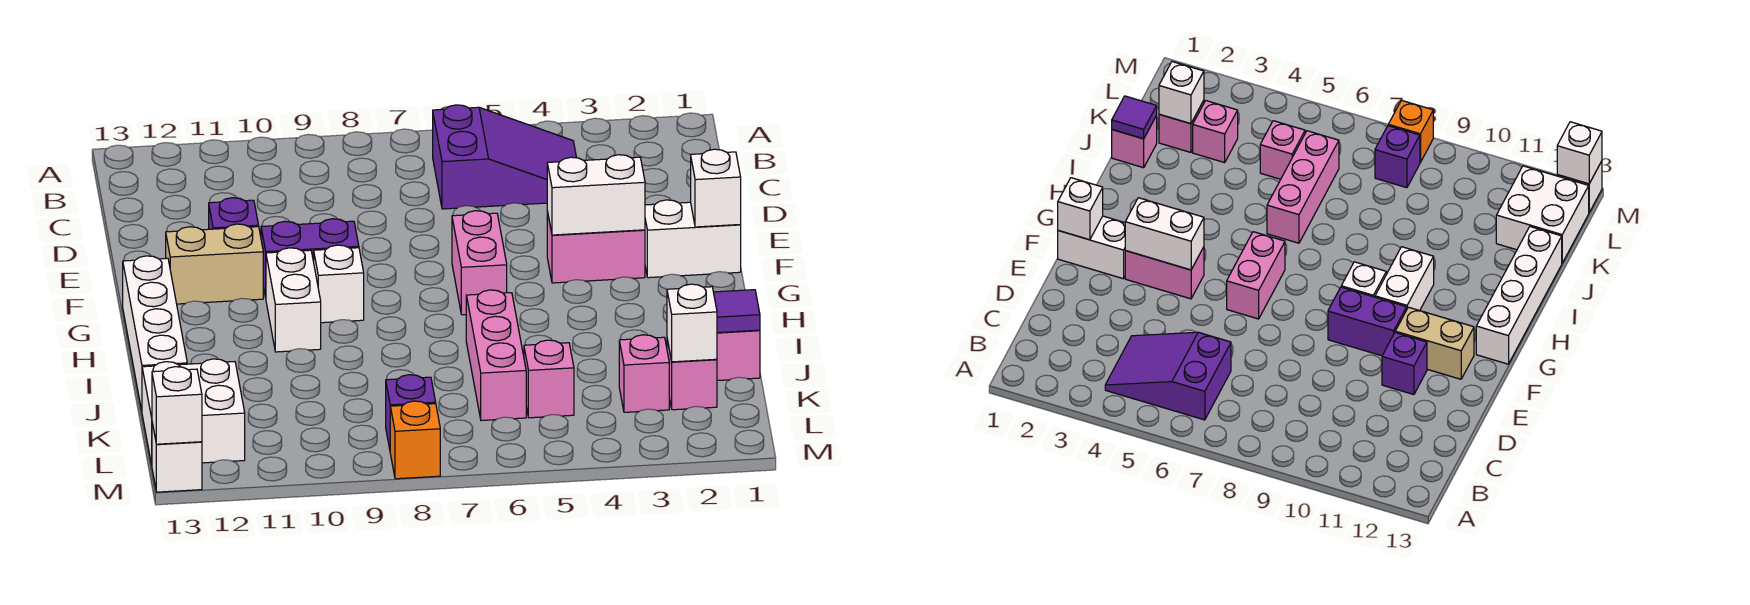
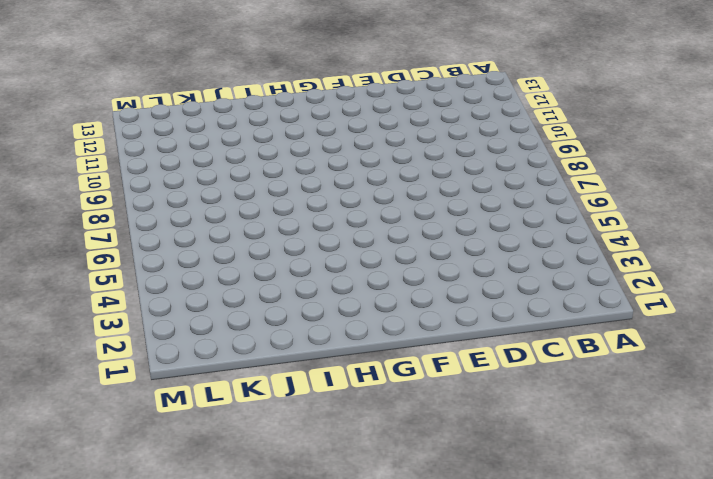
none -> purple slope B4:C6 level 1 top 6
none -> purple brick E11 level 1
none -> white brick F1:F2 level 1

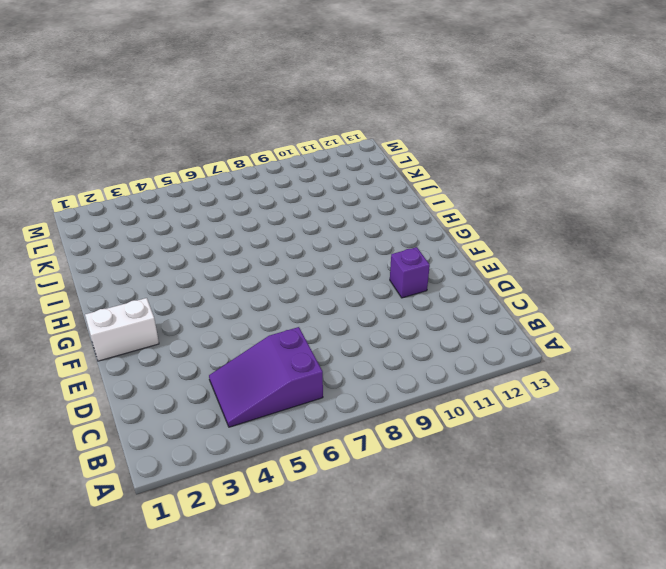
none -> pink brick F3:F4 level 1
none -> pink brick F6:G6 level 1
none -> purple brick F9:F10 level 1

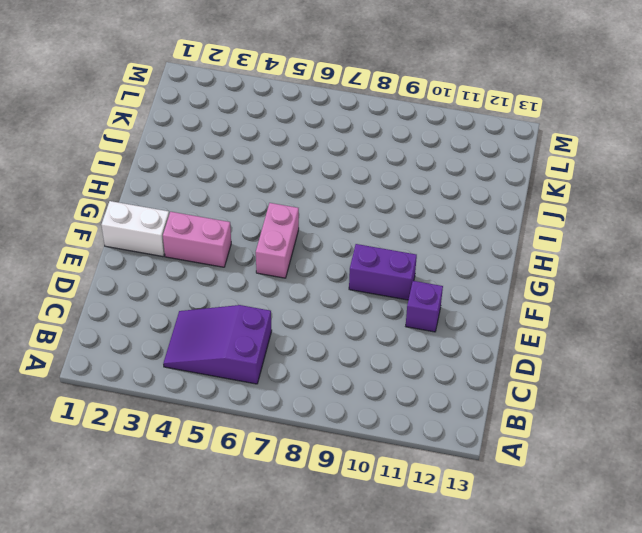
none -> tan brick F11:F12 level 1
none -> white brick G9 level 1
none -> white brick G10:H10 level 1

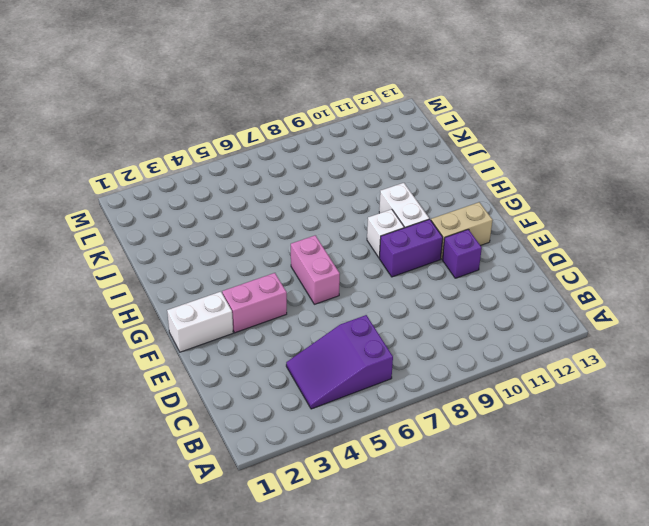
none -> white brick G13:J13 level 1
none -> pink brick I6:K6 level 1
none -> pink brick J1 level 1

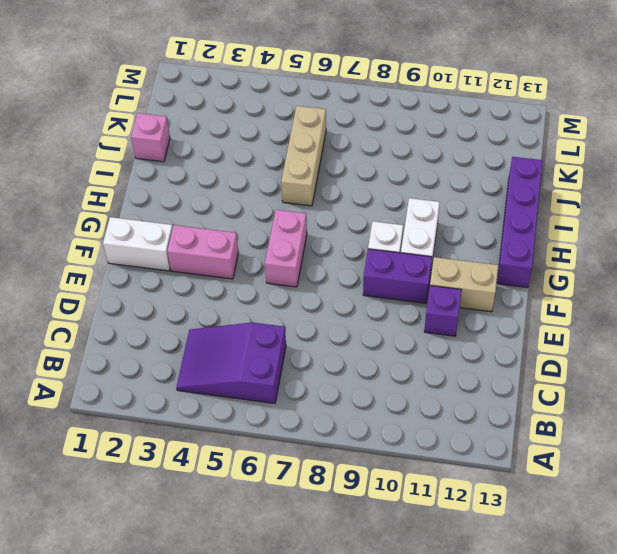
purple brick G13:J13 level 1 -> white brick G13:J13 level 1
tan brick I6:K6 level 1 -> pink brick I6:K6 level 1
none -> pink brick K2 level 1
none -> pink brick K3 level 1
none -> pink brick K5 level 1

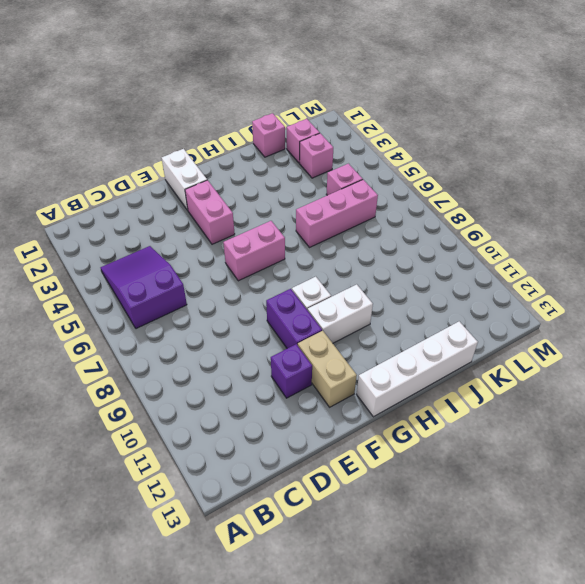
none -> white brick K12:L13 level 1
none -> purple brick L8 level 1
none -> orange brick M8 level 1

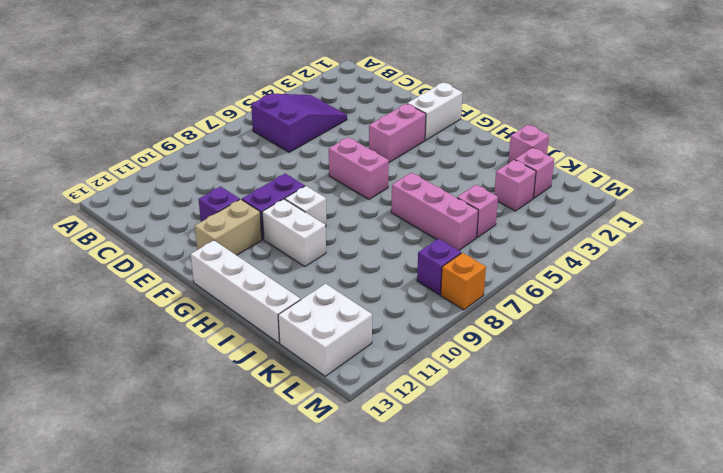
none -> white brick M13 level 1
none -> white brick F1 level 2
none -> white brick F3:F4 level 2

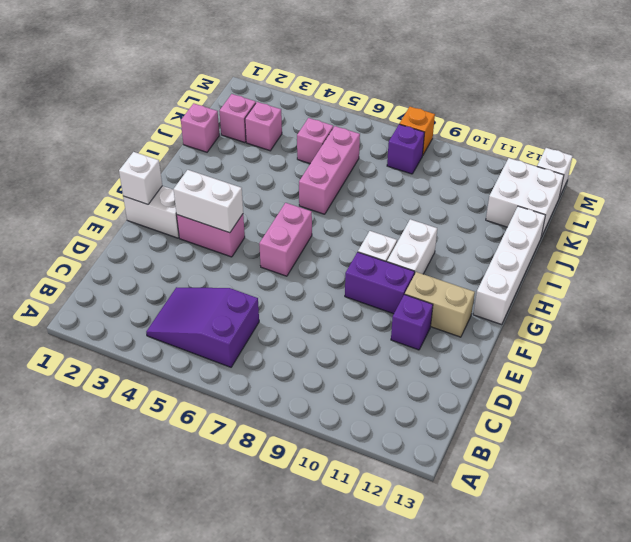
none -> purple tile J1 level 2
none -> white brick K2 level 2
none -> white brick M13 level 2

